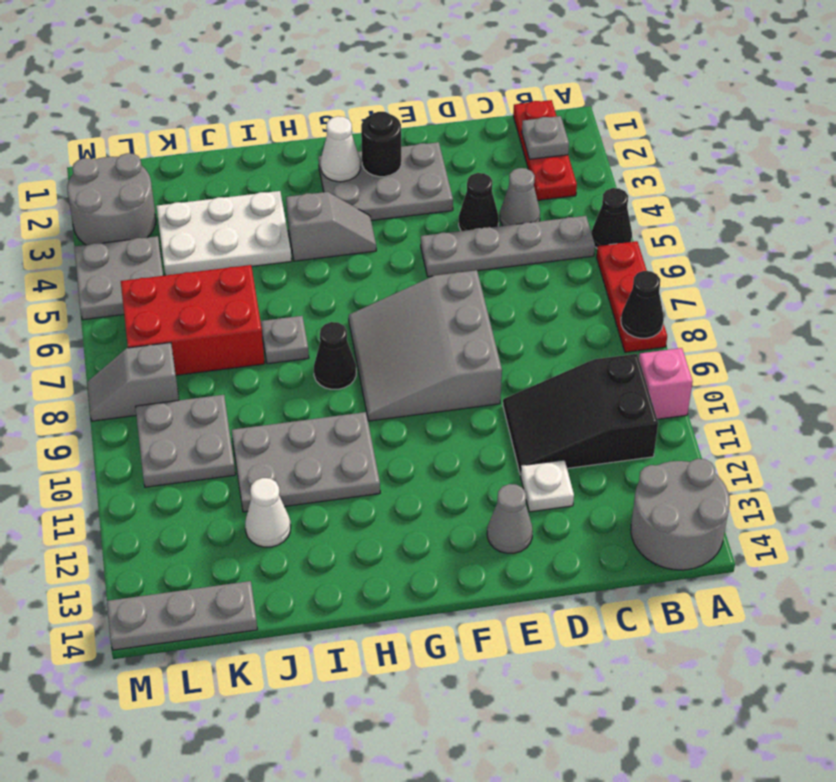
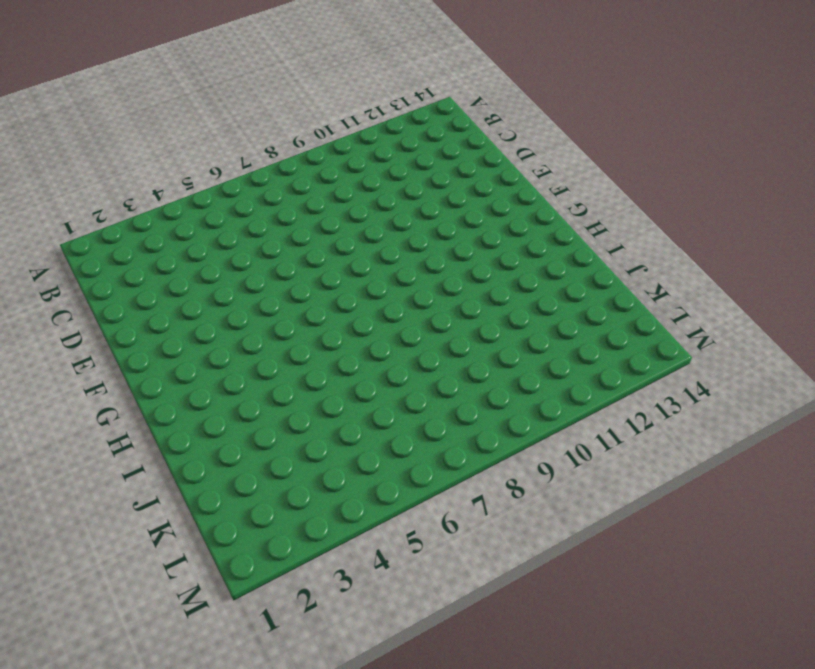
none -> black cone A5 level 1
none -> red plate A6:A8 level 1
none -> pink brick A10 level 1

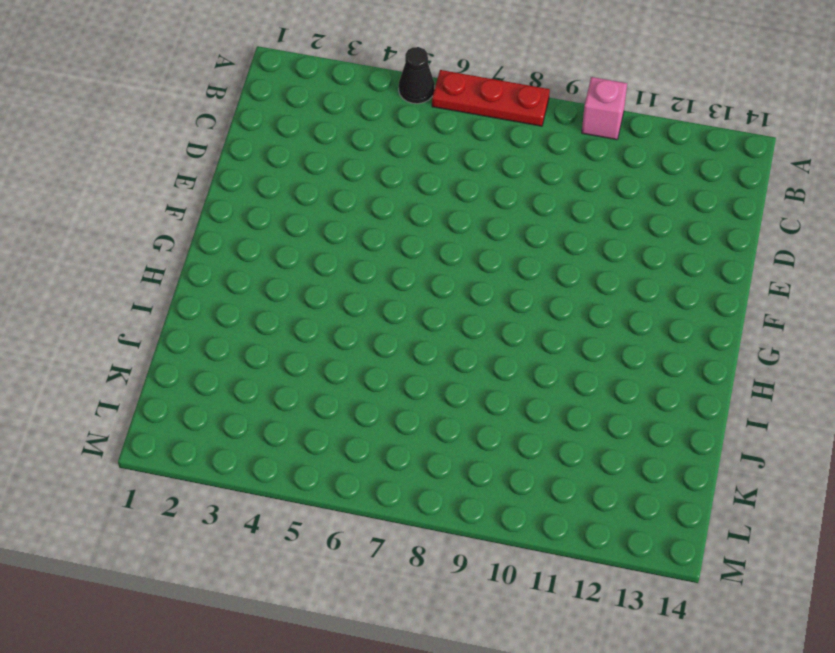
none -> grey round brick A13:B14 level 1
none -> red plate B1:B3 level 1
none -> grey plate B5:E5 level 1

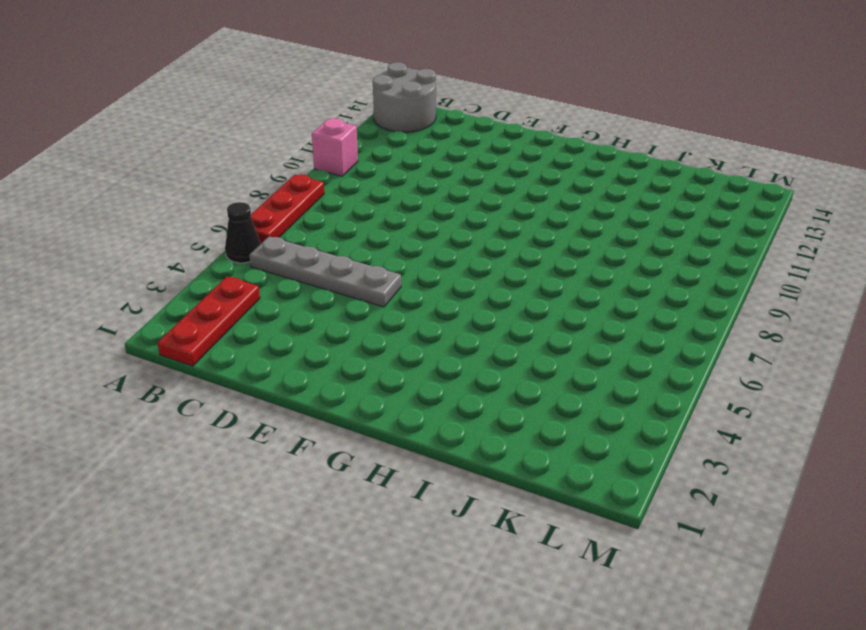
none -> black slope B10:D11 level 1 top B
none -> grey cone C4 level 1
none -> black cone D4 level 1

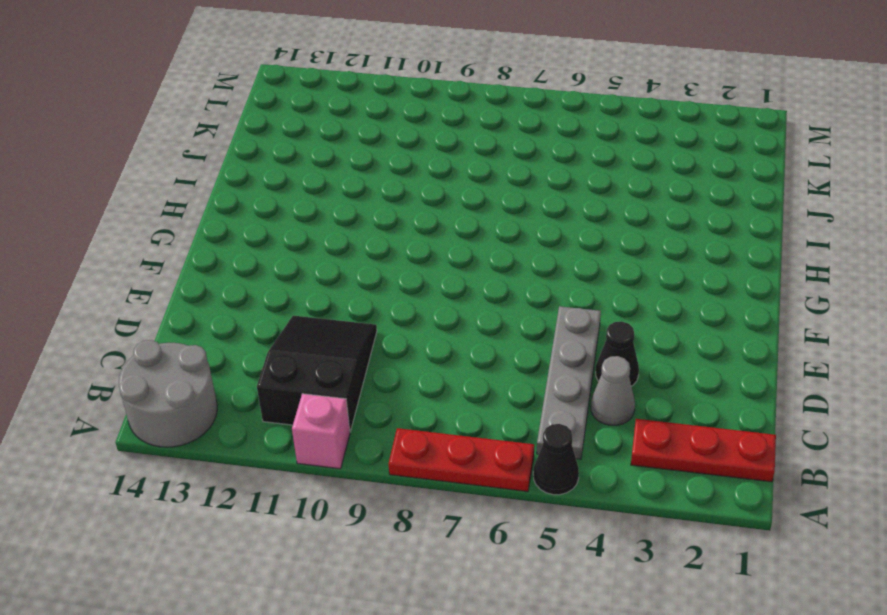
none -> white plate D12 level 1
none -> grey plate E2:G3 level 1
none -> grey slope E7:G9 level 1 top E

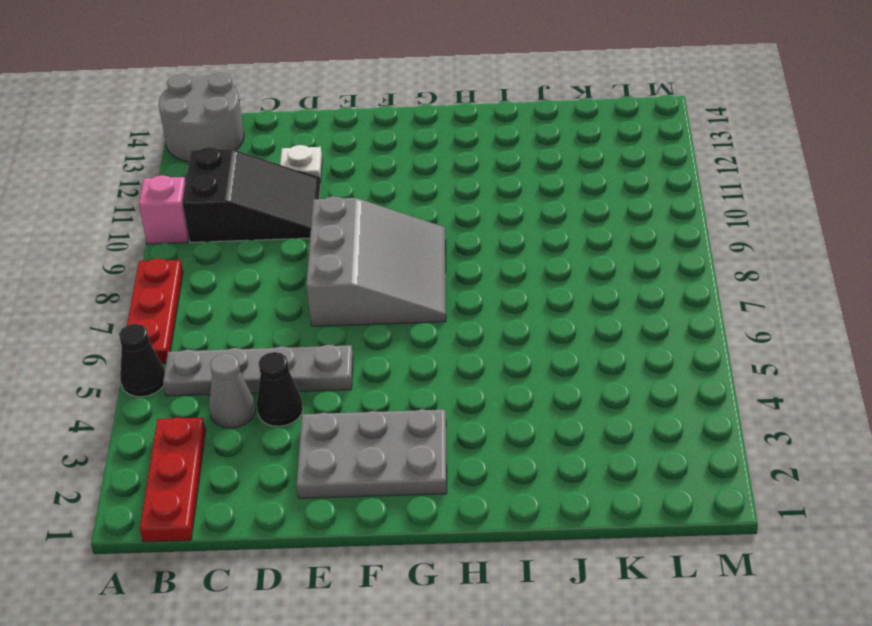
none -> grey cone E13 level 1
none -> grey slope G4:H4 level 1 top H
none -> black cone H8 level 1

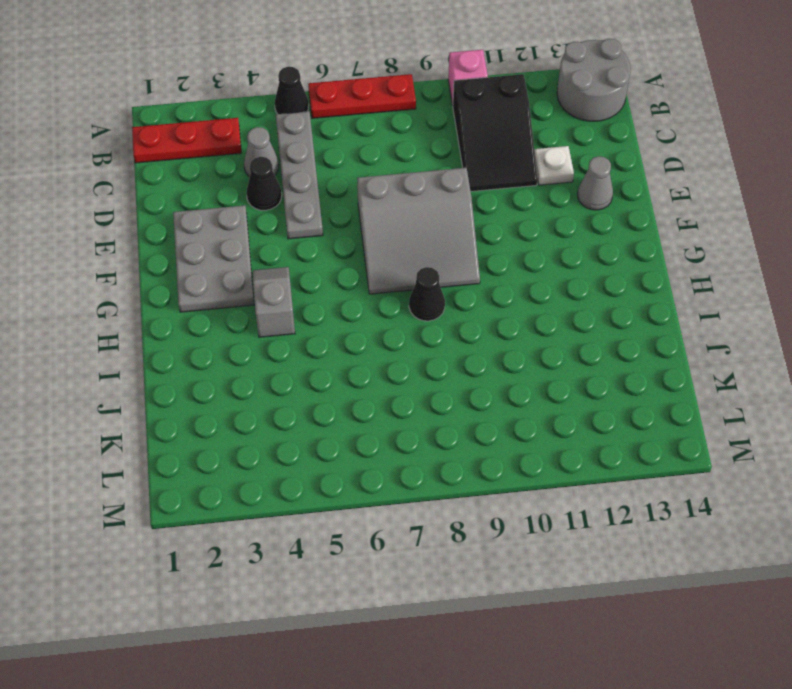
none -> grey plate H10:J11 level 1
none -> white plate I3:K4 level 1
none -> grey plate I7 level 1

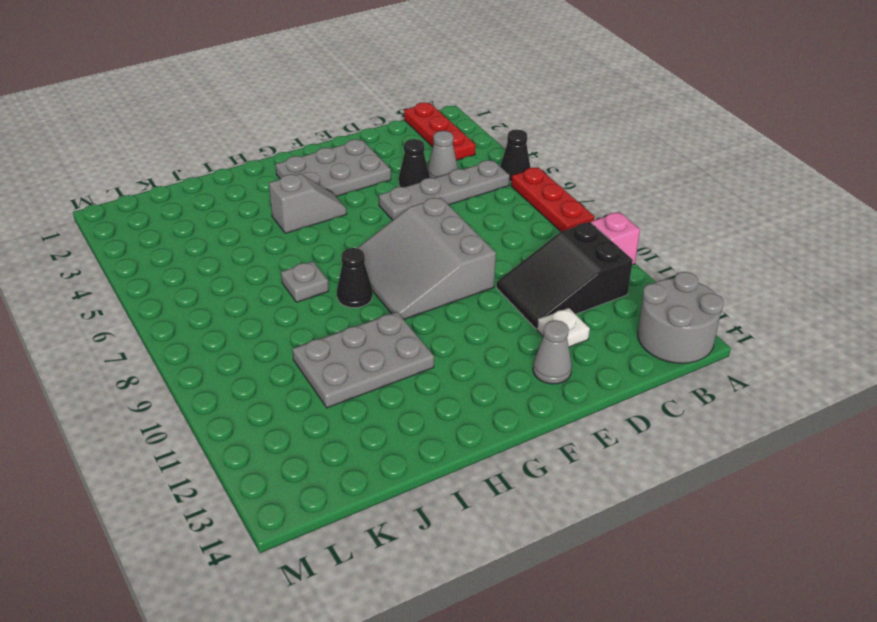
none -> white plate I3:K4 level 1
none -> red brick J6:L7 level 1
none -> white cone J12 level 1

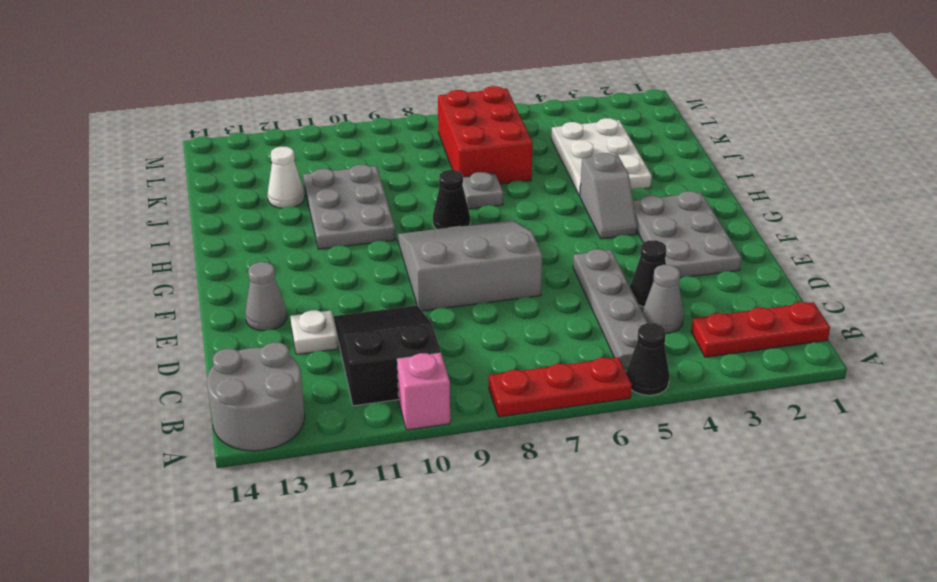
none -> grey plate K9:L10 level 1
none -> grey plate K14:M14 level 1
none -> grey round brick L2:M3 level 1

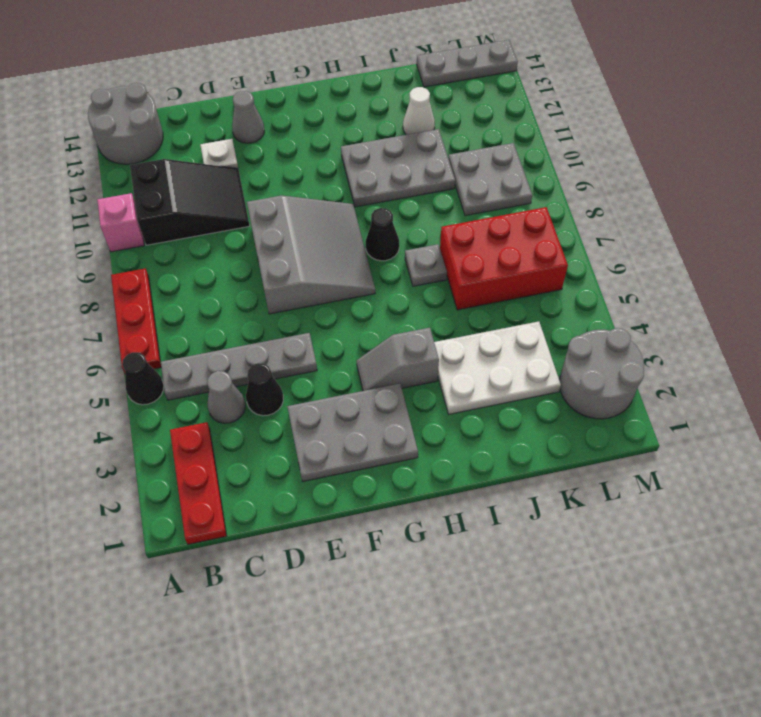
none -> grey plate L4:M5 level 1
none -> grey slope L8:M8 level 1 top L
none -> black cone A8 level 2

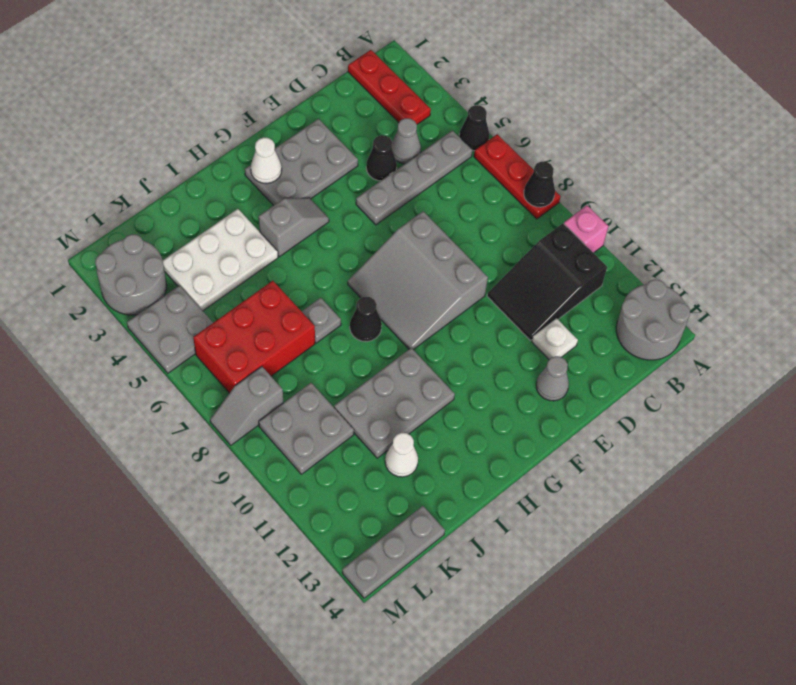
none -> grey plate B2 level 2
none -> black round brick F2 level 2

